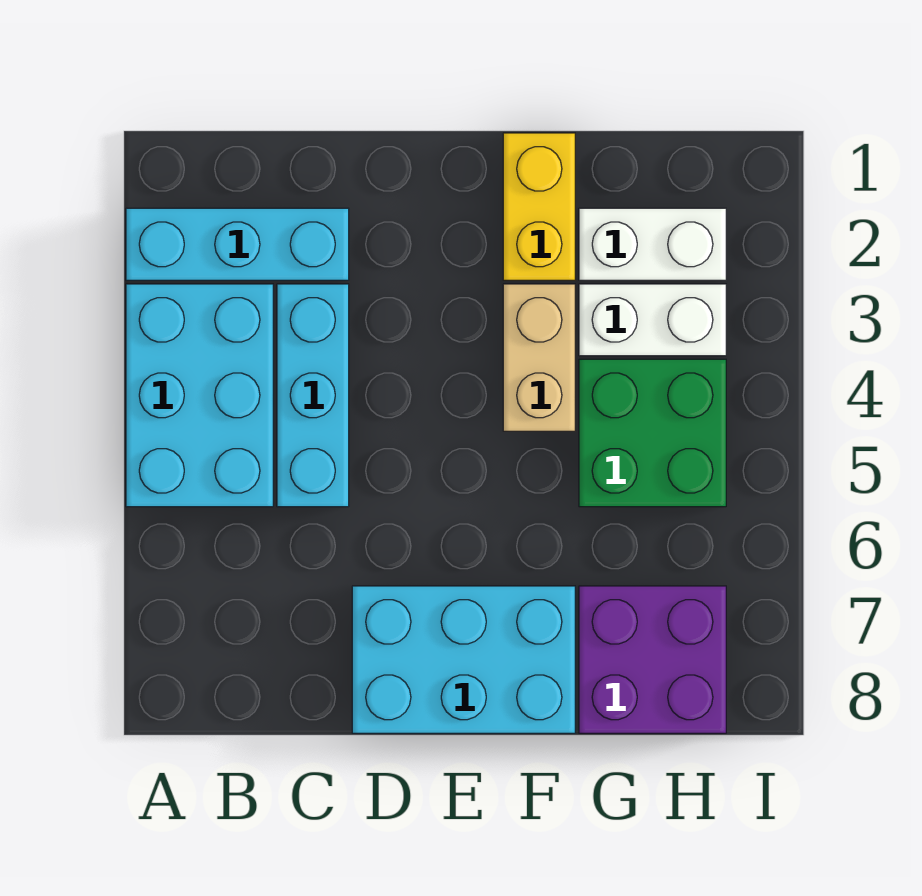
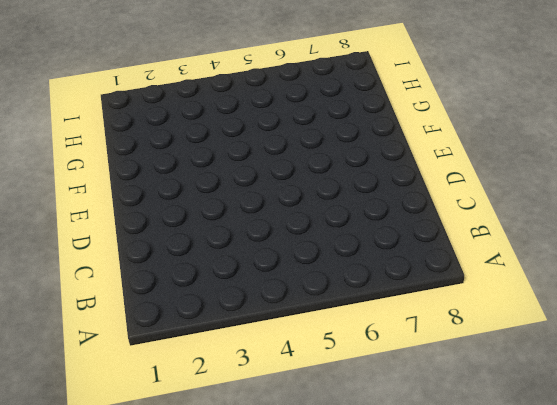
none -> cyan brick A2:C2 level 1
none -> cyan brick A3:B5 level 1

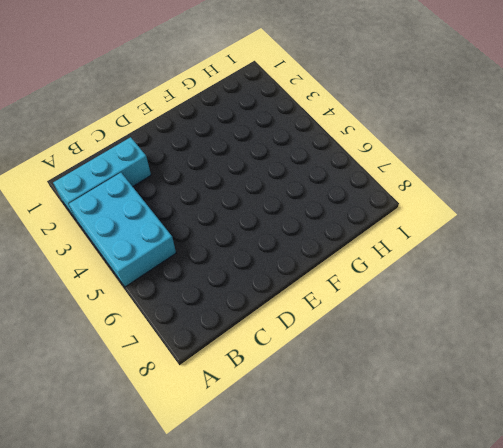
none -> cyan brick C3:C5 level 1
none -> cyan brick D7:F8 level 1

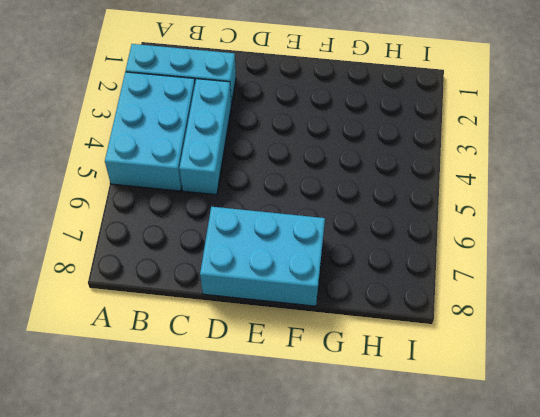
none -> yellow brick F1:F2 level 1
none -> tan brick F3:F4 level 1

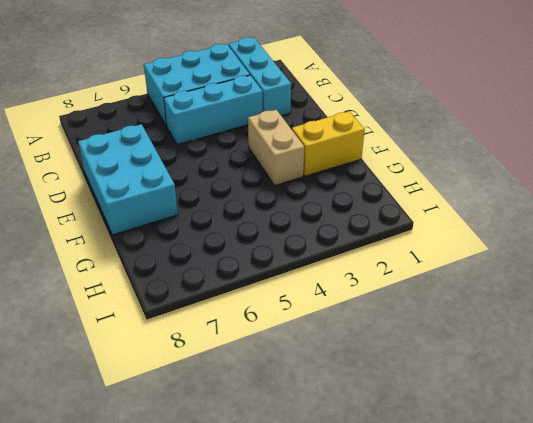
tan brick E3:F3 level 1 -> tan brick F3:F4 level 1
none -> white brick G2:H2 level 1
none -> white brick G3:H3 level 1

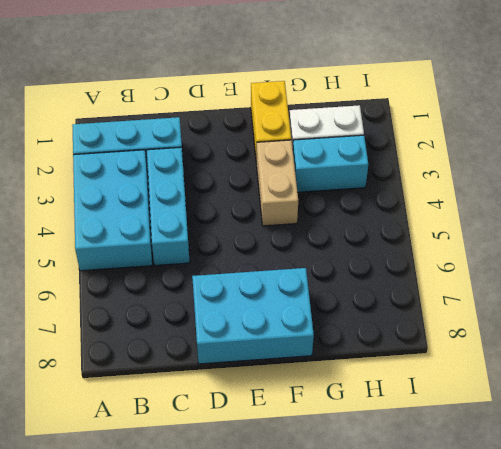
cyan brick G3:H3 level 1 -> white brick G3:H3 level 1
none -> green brick G4:H5 level 1
none -> purple brick G7:H8 level 1

